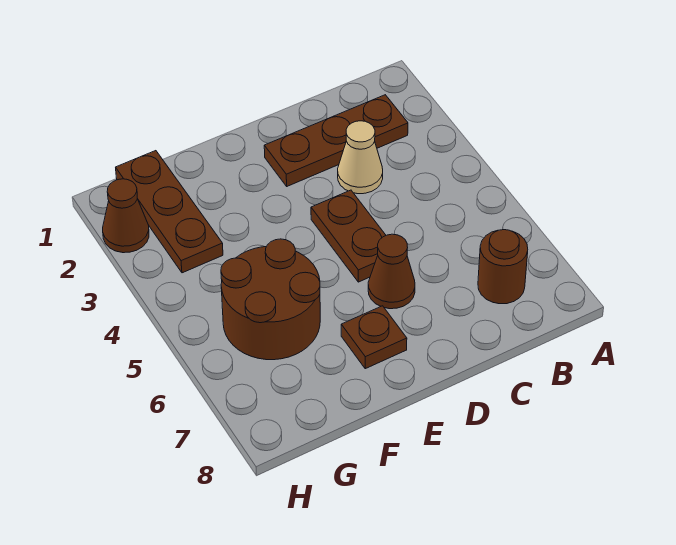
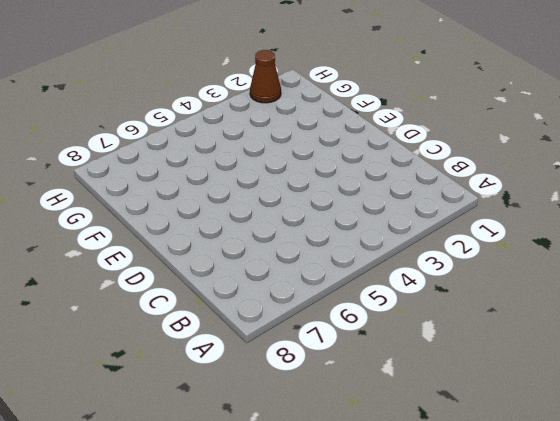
none -> brown plate B2:D2 level 1
none -> brown round brick B7 level 1

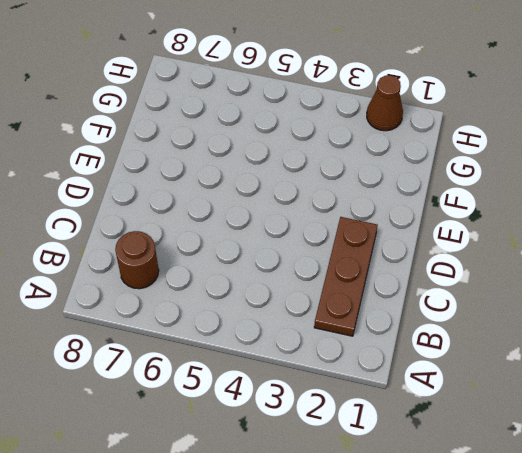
none -> tan cone C3 level 1
none -> brown plate D4:D5 level 1

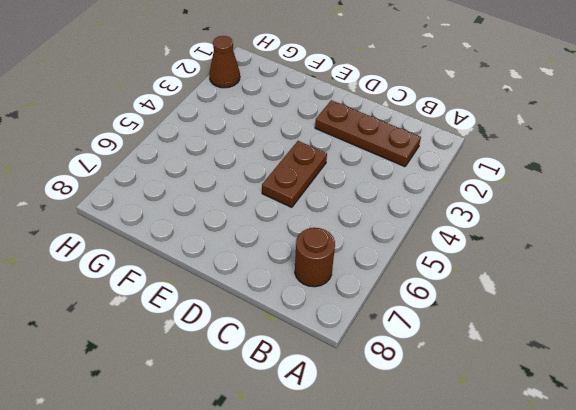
none -> tan cone C3 level 1
none -> brown cone D6 level 1

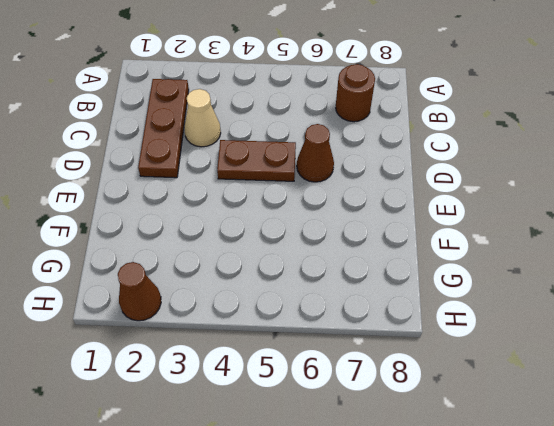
none -> brown plate E7 level 1
none -> brown round brick F5:G6 level 1

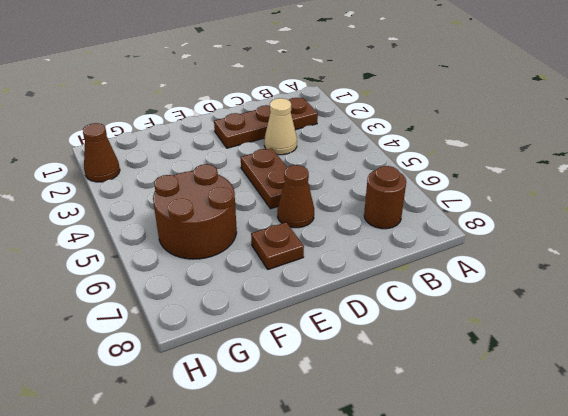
none -> brown plate G1:G3 level 1

